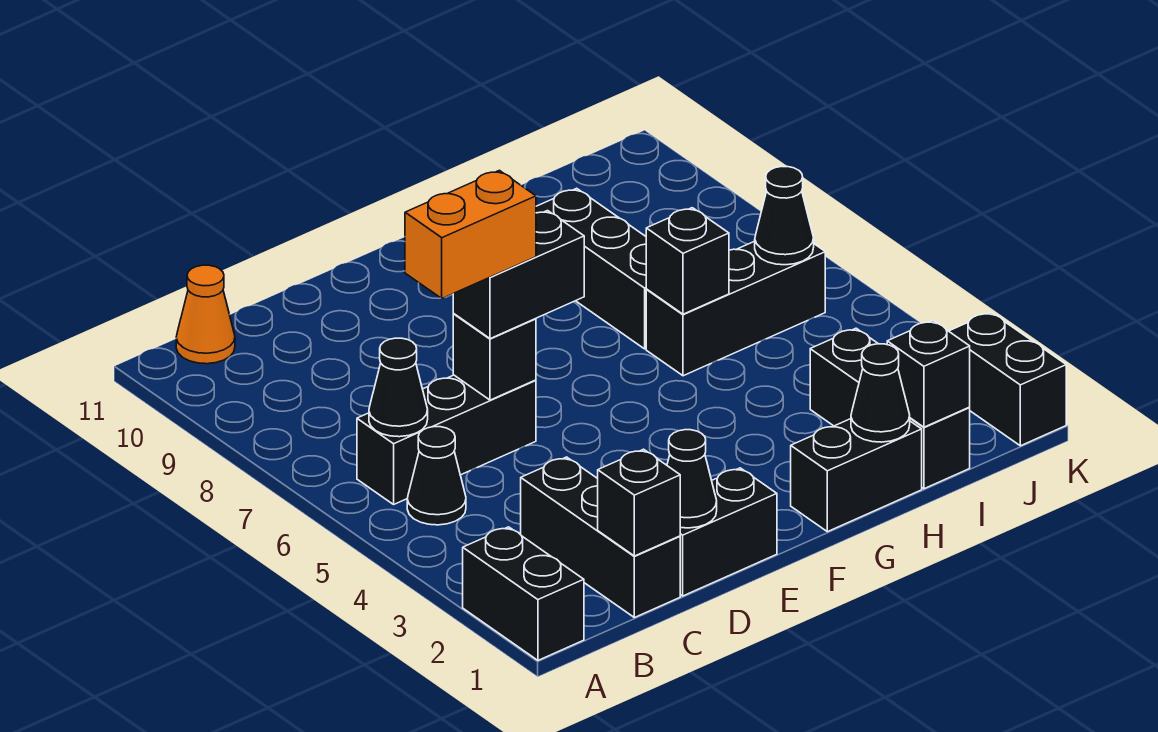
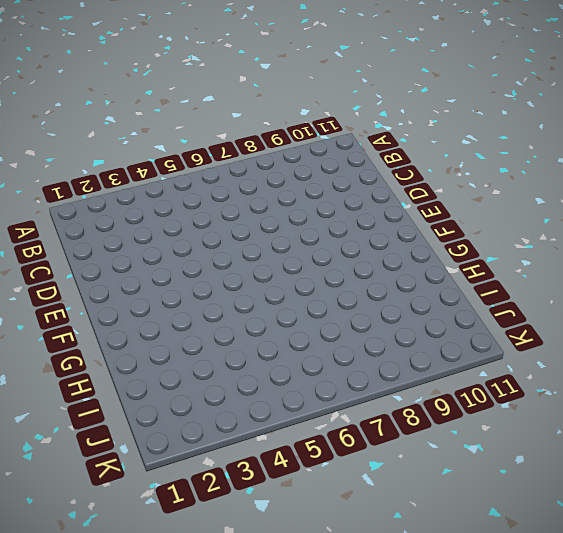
none -> black brick A1:A2 level 1
none -> black cone B5 level 1
none -> black brick B6:D6 level 1

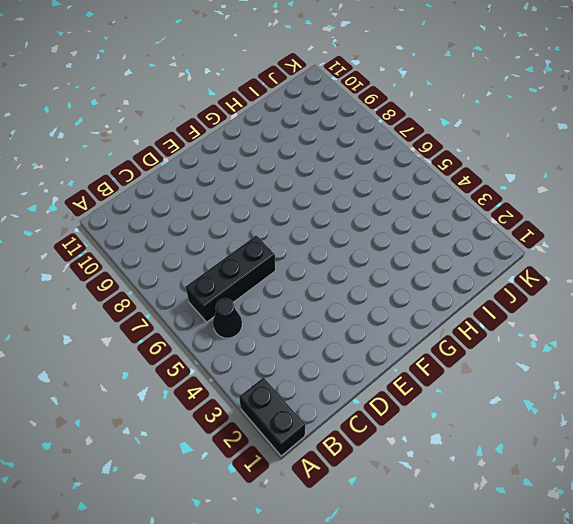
none -> orange cone B11 level 1
none -> black brick C1:C3 level 1
none -> black brick D1:E1 level 1

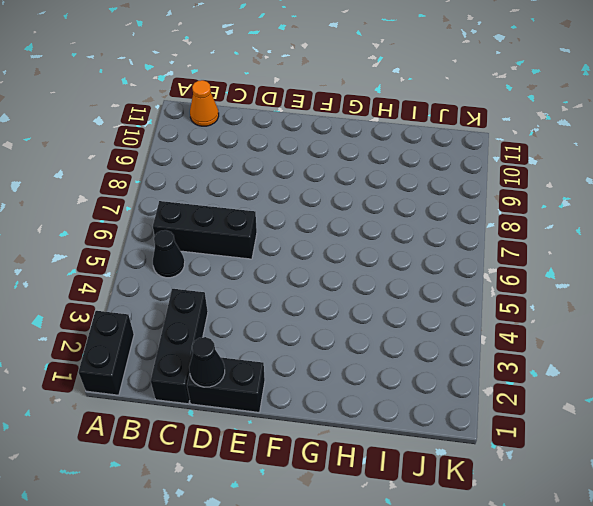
none -> black brick G1:H1 level 1
none -> black brick H6:J6 level 1
none -> black brick H7:H9 level 1

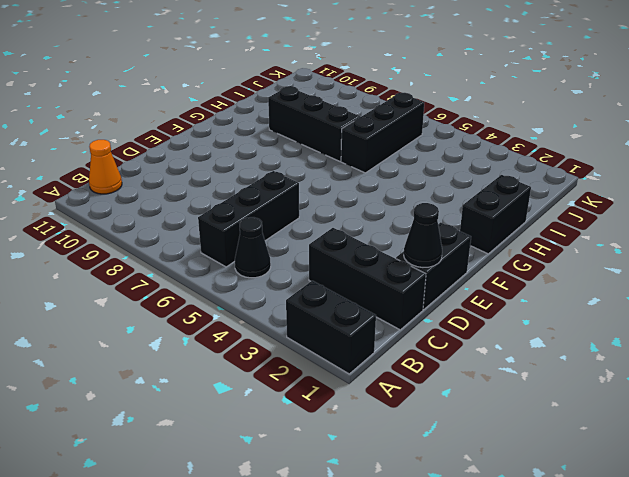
none -> black brick I1:I3 level 1
none -> black brick K1:K2 level 1
none -> black cone B6 level 2

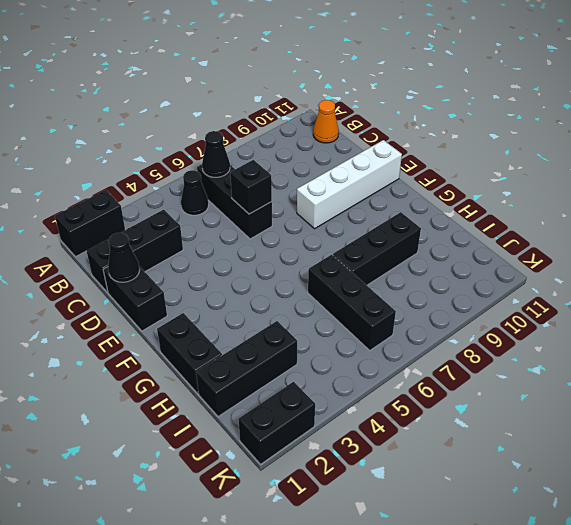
white brick E8:E11 level 1 -> none
none -> black brick C1 level 2
none -> black cone H1 level 2
none -> black brick H6 level 2

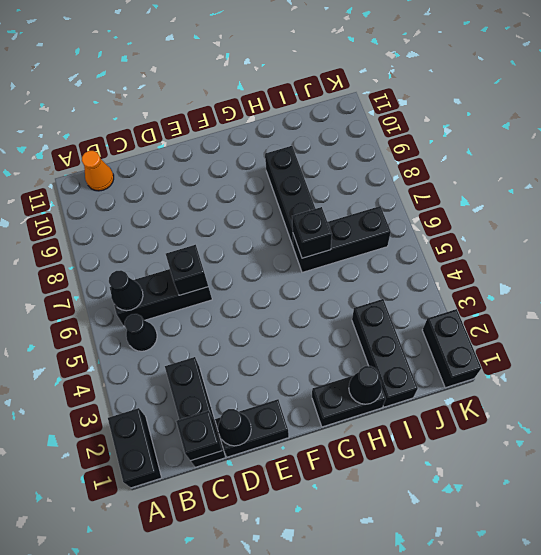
none -> black brick I1 level 2
none -> black cone J6 level 2
none -> black brick D6:E6 level 3

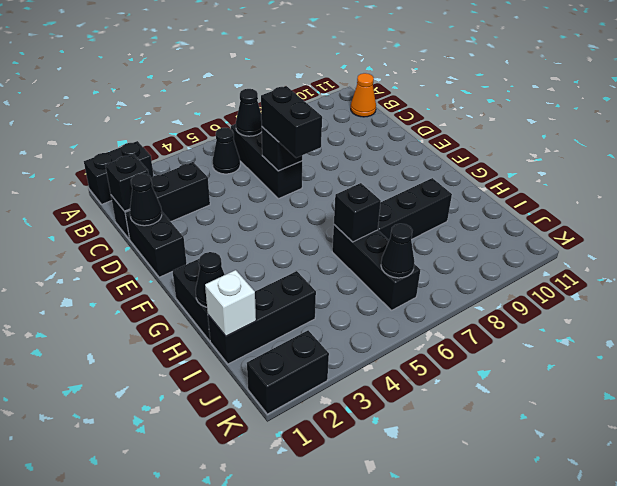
white brick I1 level 2 -> black brick I1 level 2
none -> orange brick C6:D6 level 4

